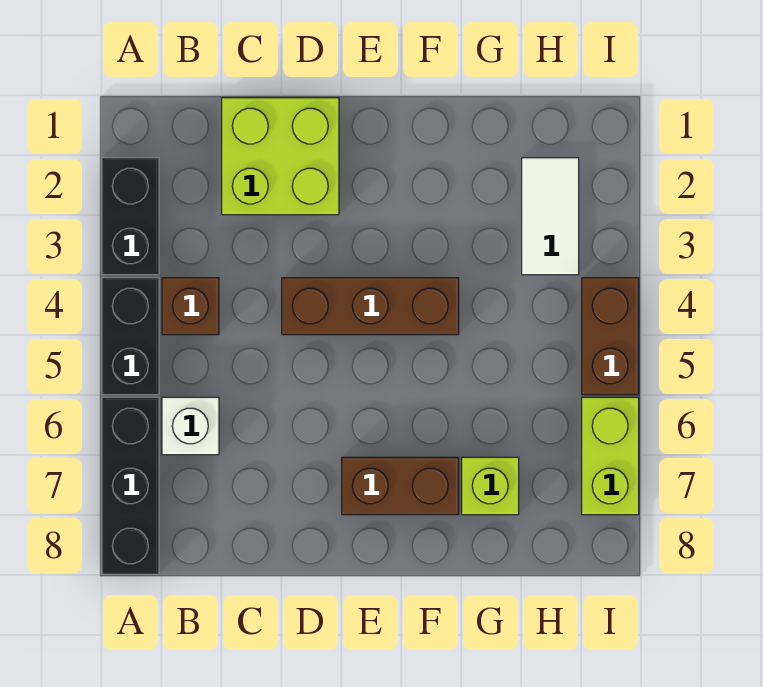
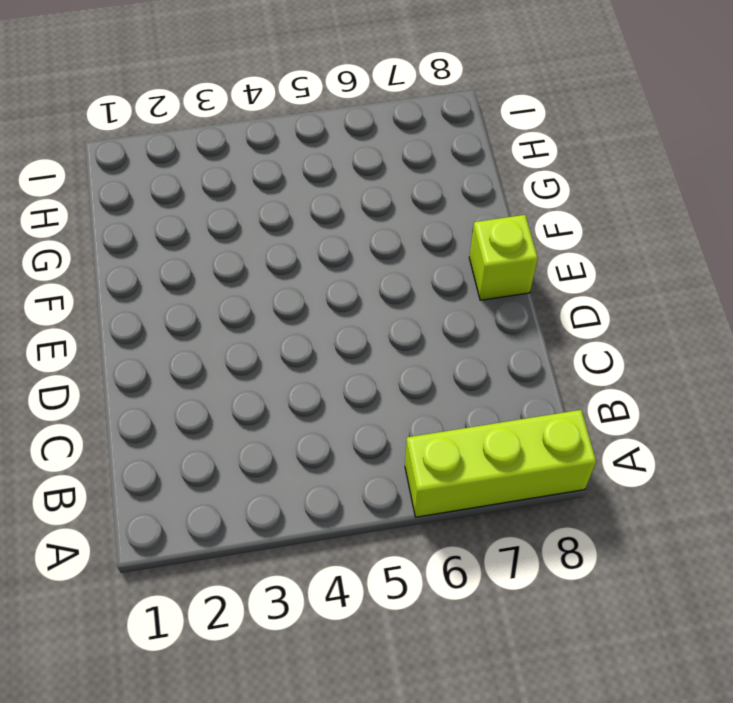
lime brick A6:A8 level 1 -> black brick A6:A8 level 1
lime brick E8 level 1 -> lime brick G7 level 1
none -> black brick A2:A3 level 1
none -> black brick A4:A5 level 1
none -> brown brick B4 level 1

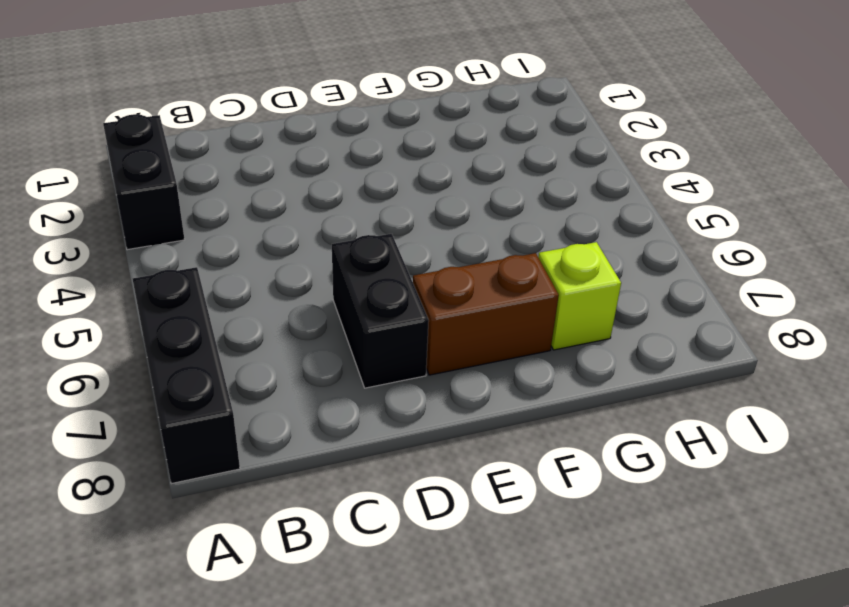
black brick D6:D7 level 1 -> black brick A4:A5 level 1
none -> brown brick B4 level 1
none -> white brick B6 level 1
none -> lime brick C1:D2 level 1

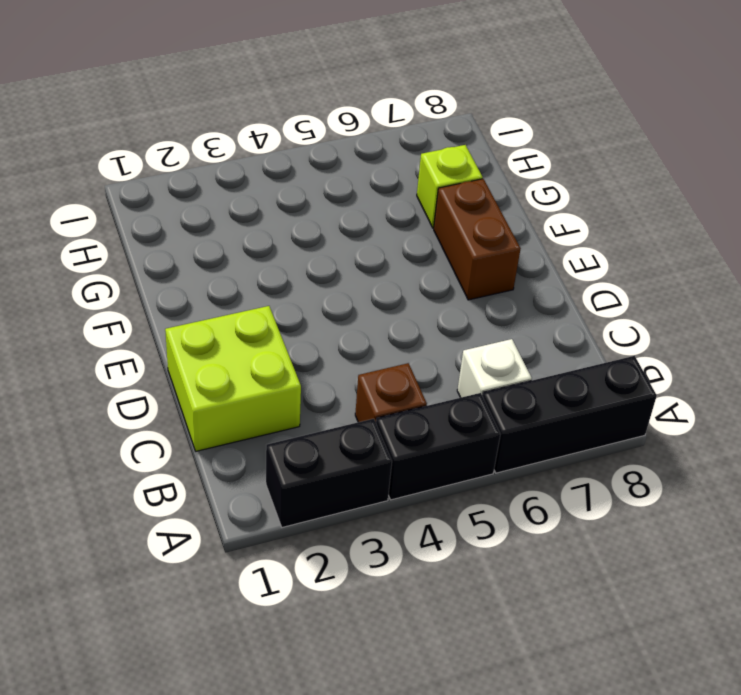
none -> brown brick D4:F4 level 1
none -> white tile H2:H3 level 1
none -> brown brick I4:I5 level 1

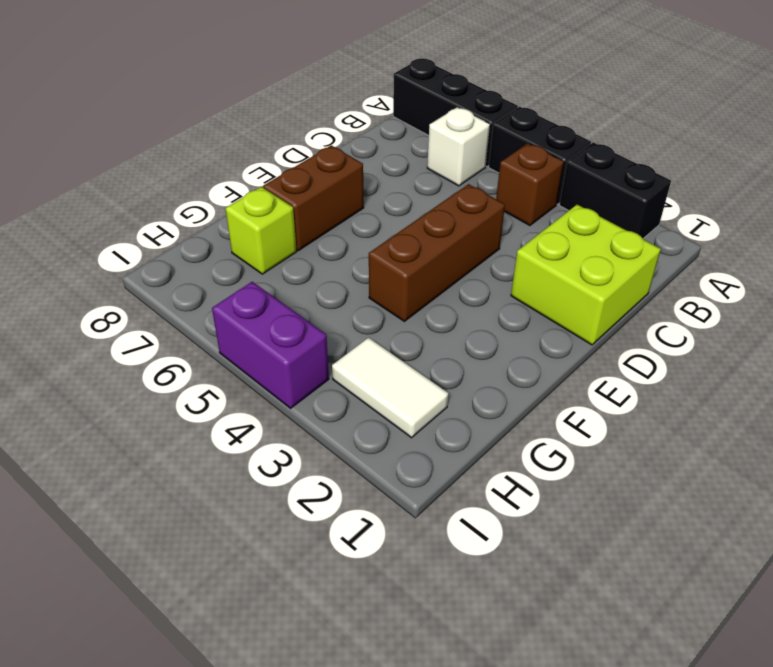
purple brick I4:I5 level 1 -> brown brick I4:I5 level 1
none -> lime brick I6:I7 level 1

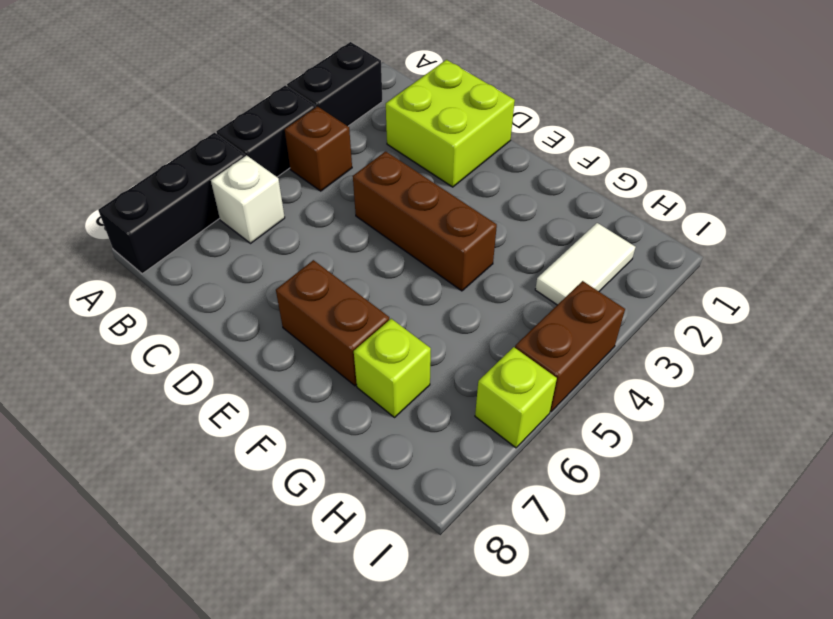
lime brick I6 level 1 -> lime brick I6:I7 level 1

